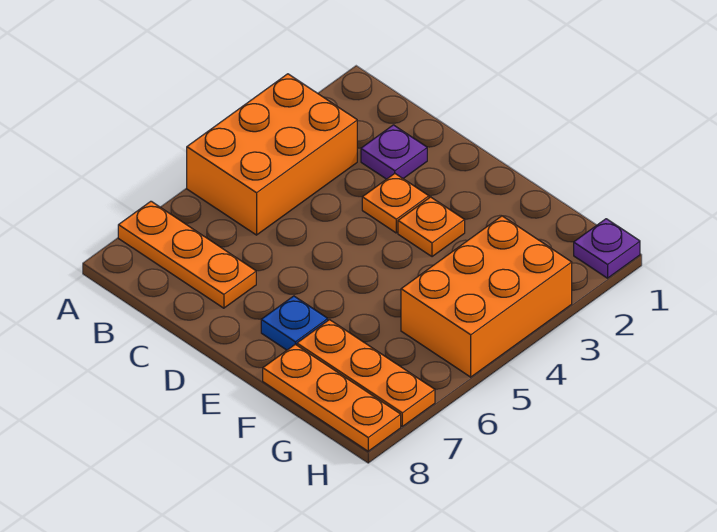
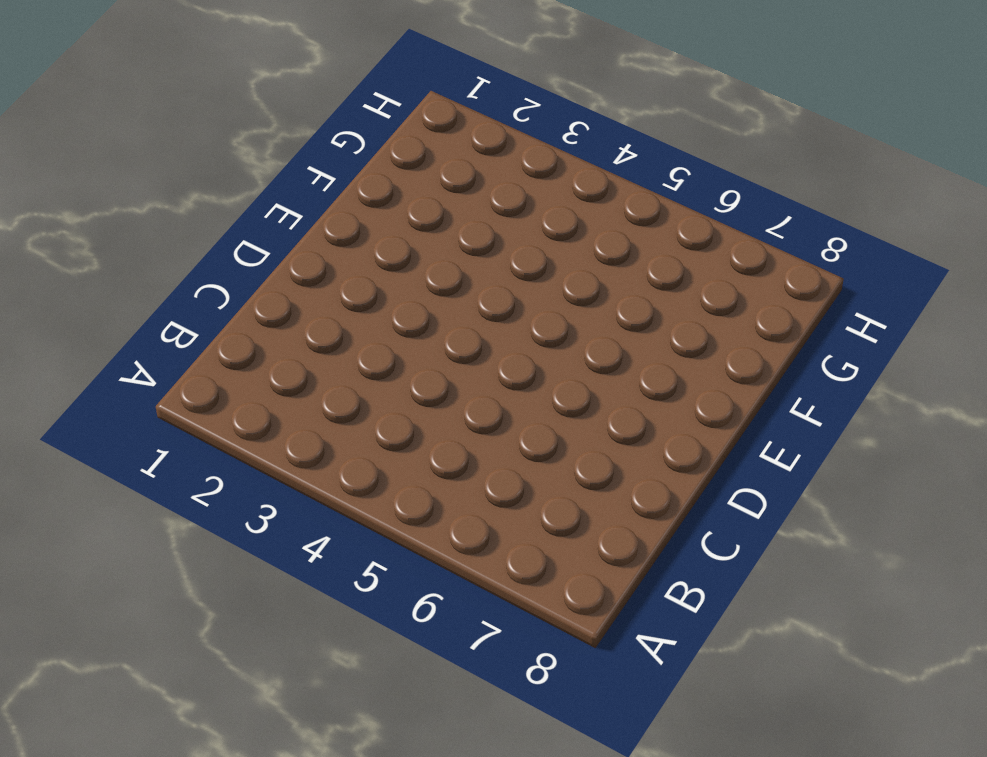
none -> orange brick A3:B5 level 1
none -> orange plate A7:C7 level 1

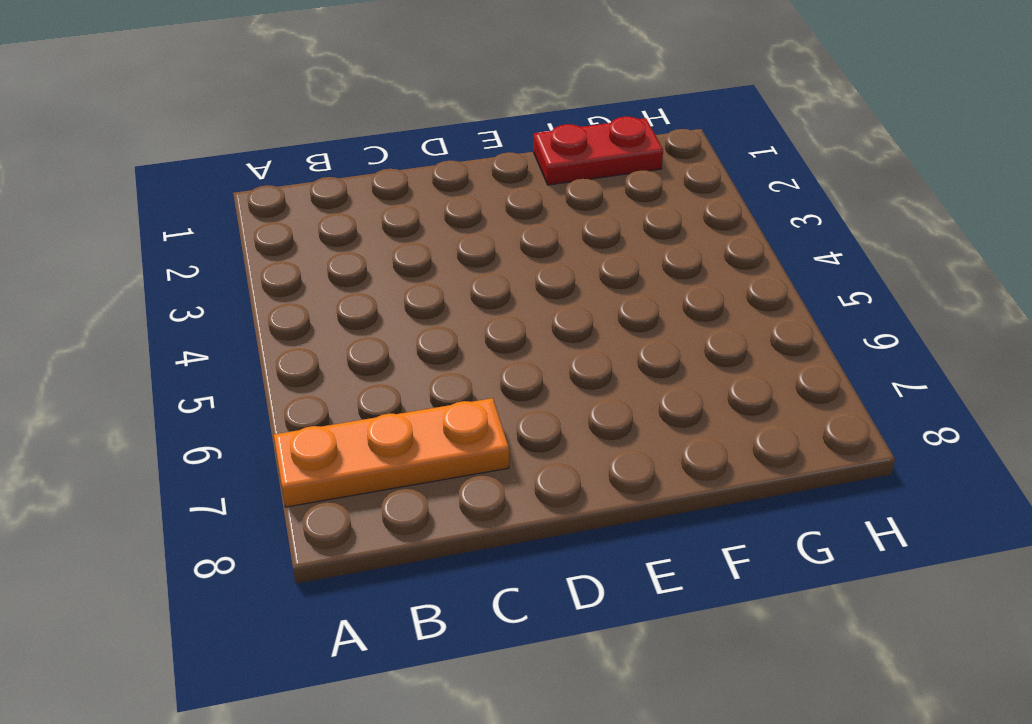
red plate F1:G1 level 1 -> none
none -> orange brick A3:B5 level 1
none -> purple plate C2 level 1

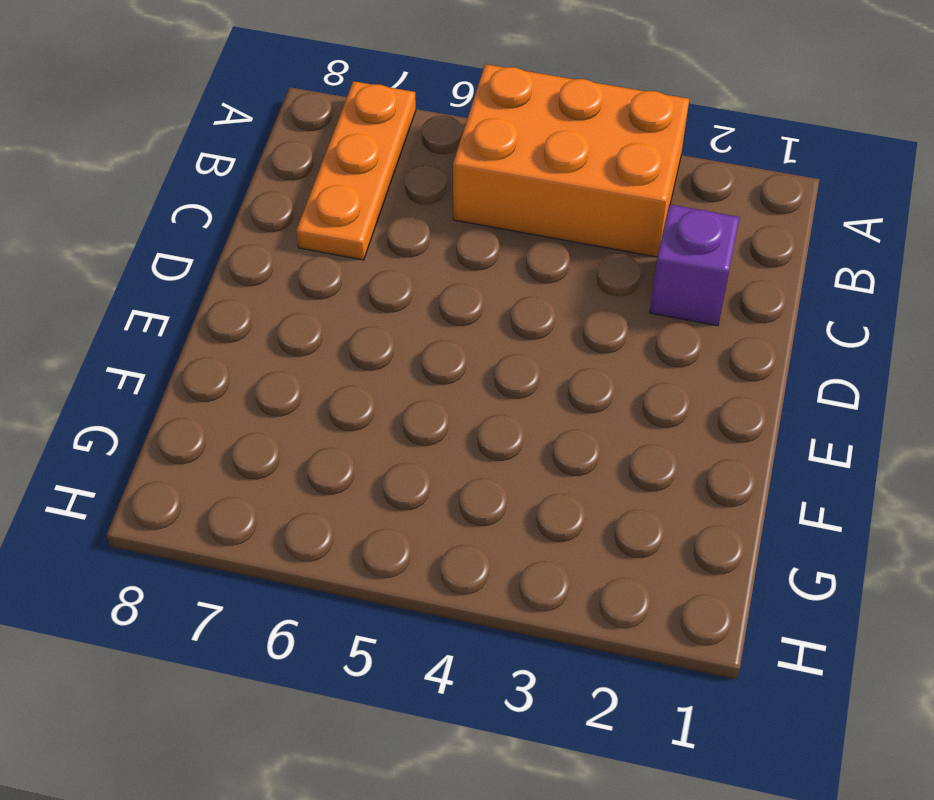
purple brick C2 level 1 -> purple plate C2 level 1
none -> orange plate D3 level 1
none -> orange plate E3 level 1

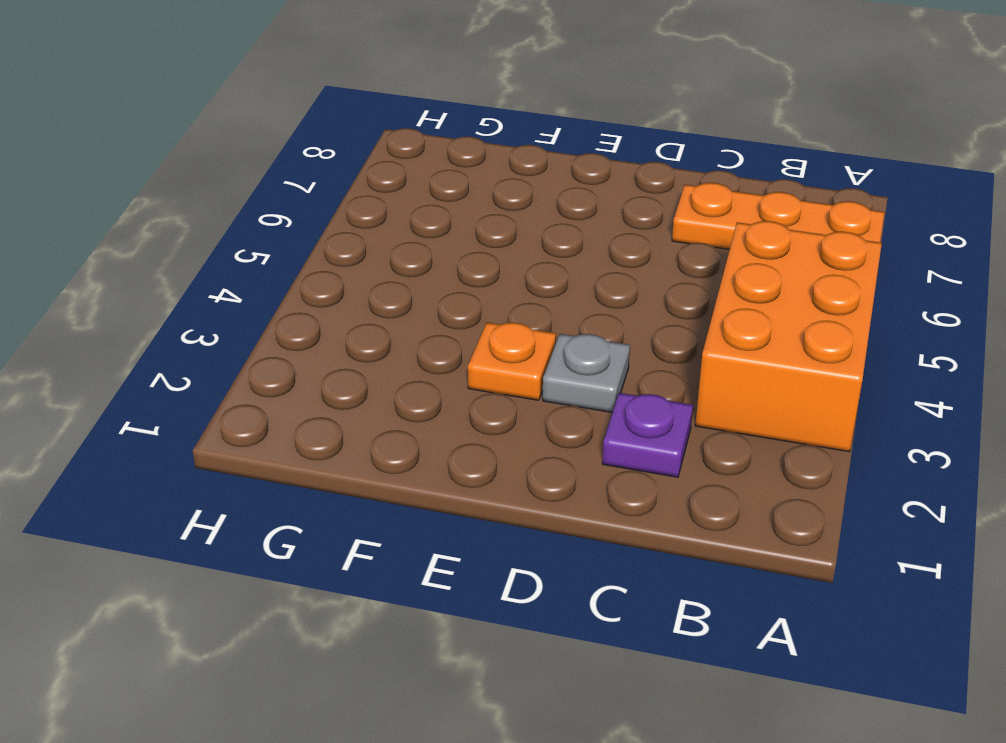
grey plate D3 level 1 -> orange plate D3 level 1
none -> blue plate E7 level 1
none -> orange plate F7:H7 level 1

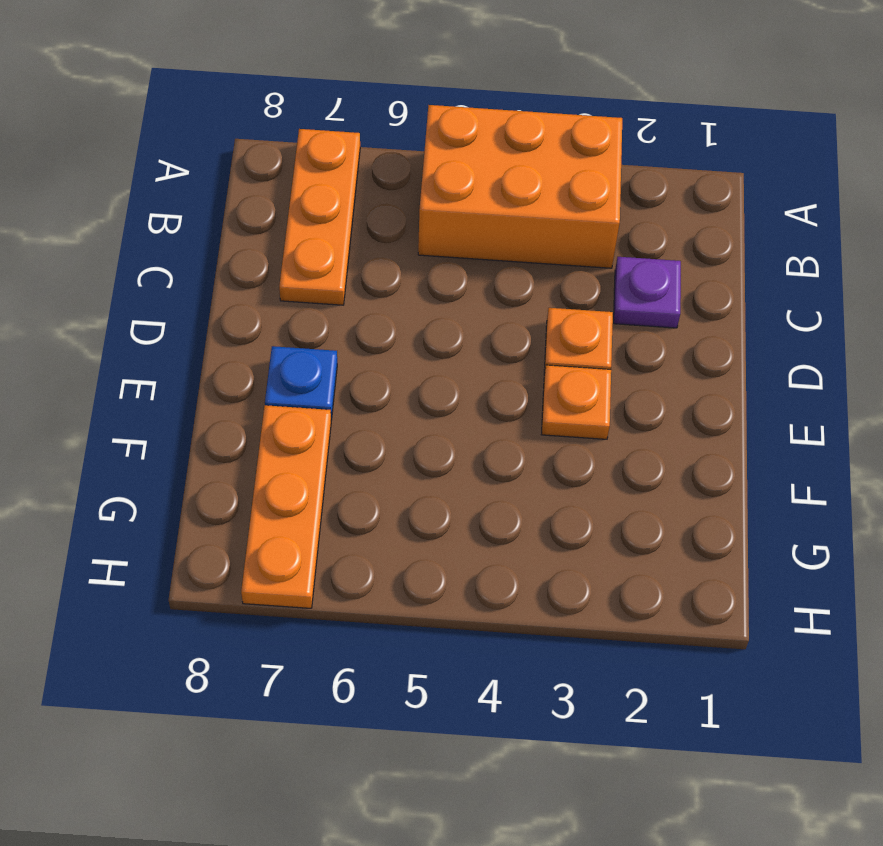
none -> orange plate F8:H8 level 1
none -> orange brick G3:H5 level 1

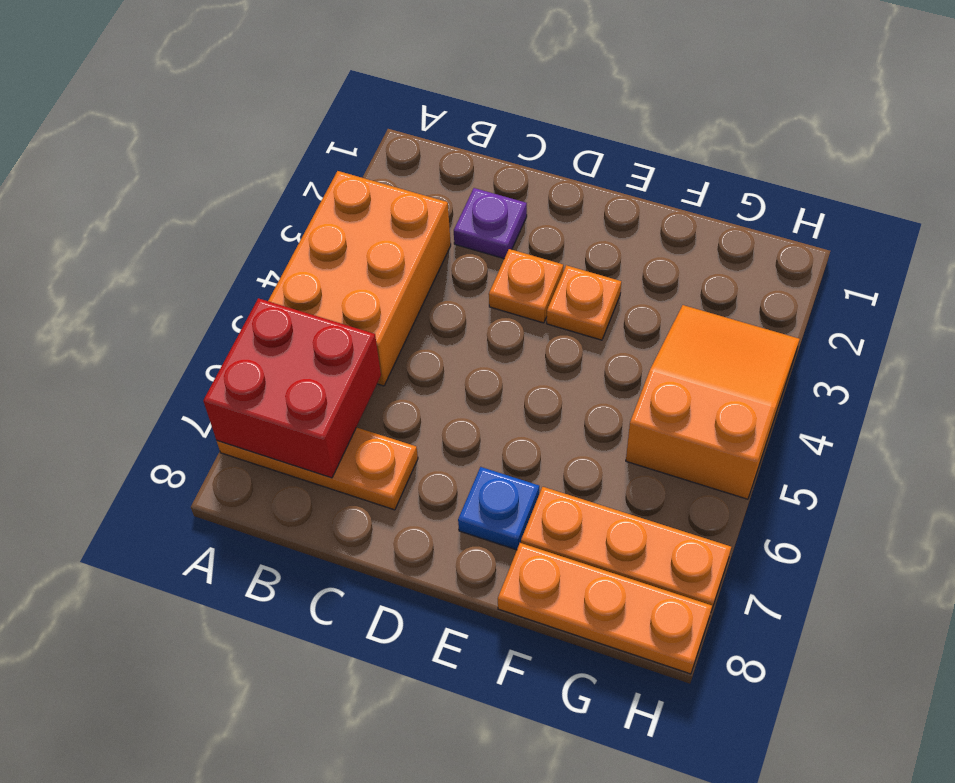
red brick A6:B7 level 2 -> none
orange slope G3:H5 level 1 top 5 -> orange brick G3:H5 level 1
none -> purple plate H1 level 1

